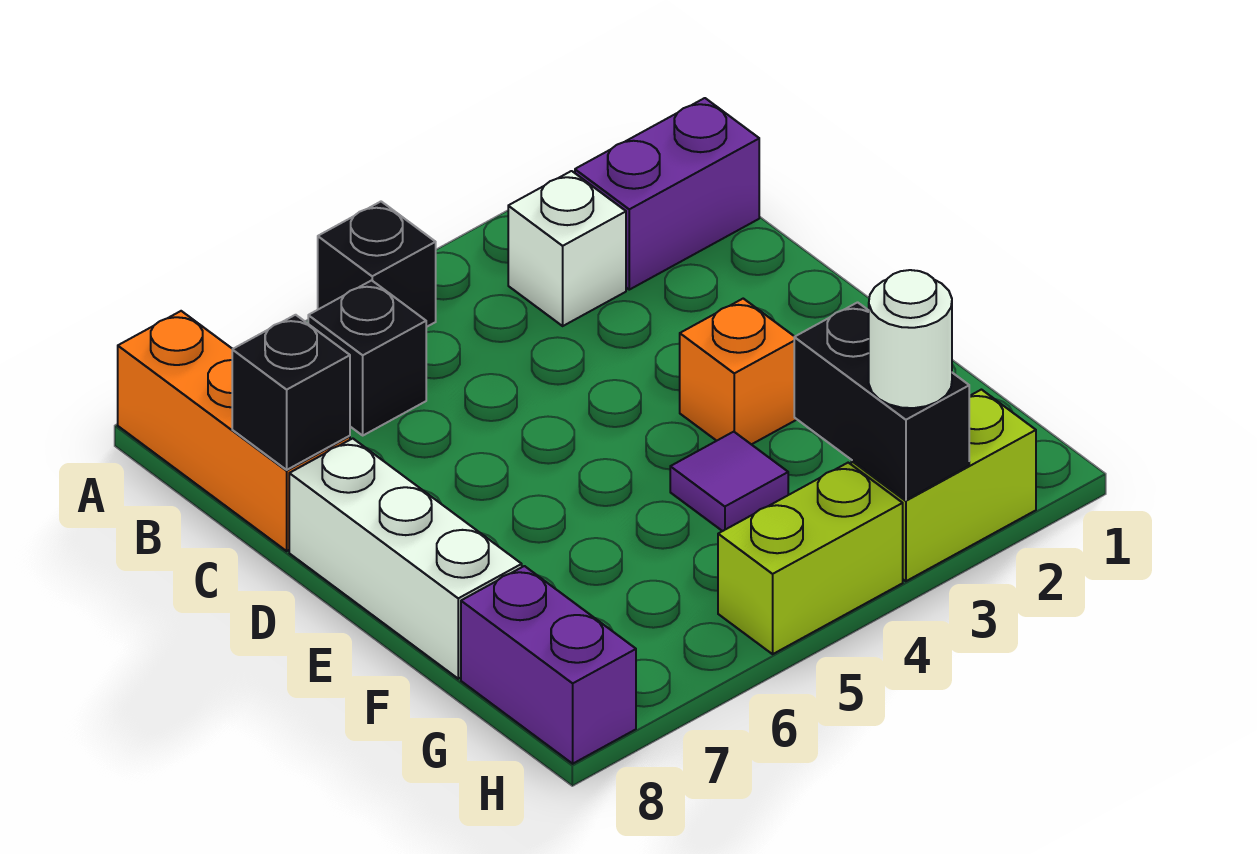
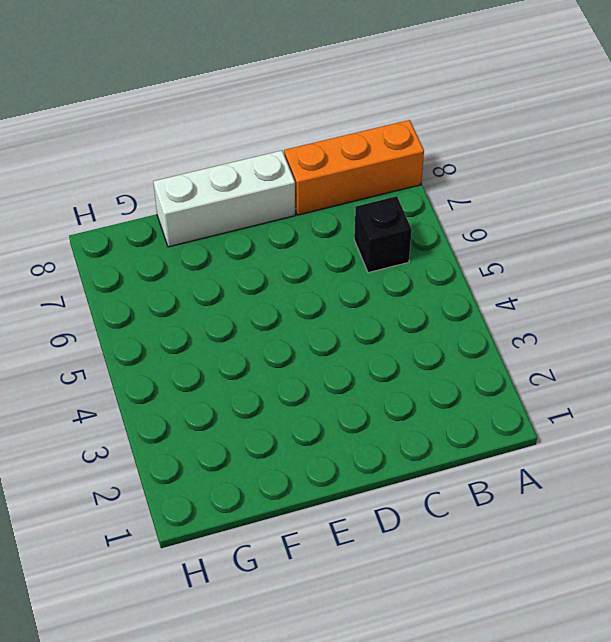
none -> black brick A5 level 1
none -> purple brick B1:B2 level 1
none -> white brick B3 level 1

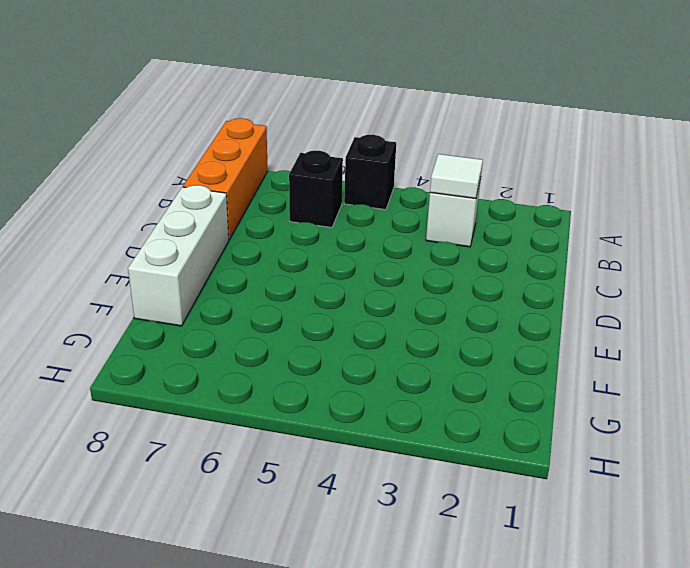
white tile B3 level 2 -> none
none -> purple brick B1:B2 level 1
none -> orange brick E3 level 1
none -> purple tile F4 level 1

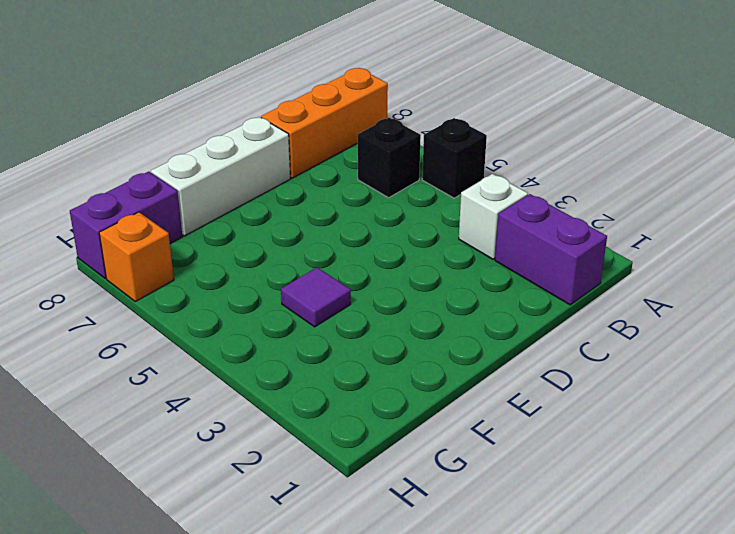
orange brick H7 level 1 -> orange brick E3 level 1
none -> lime brick H2:H3 level 1
none -> lime brick H4:H5 level 1
none -> black brick C8 level 2

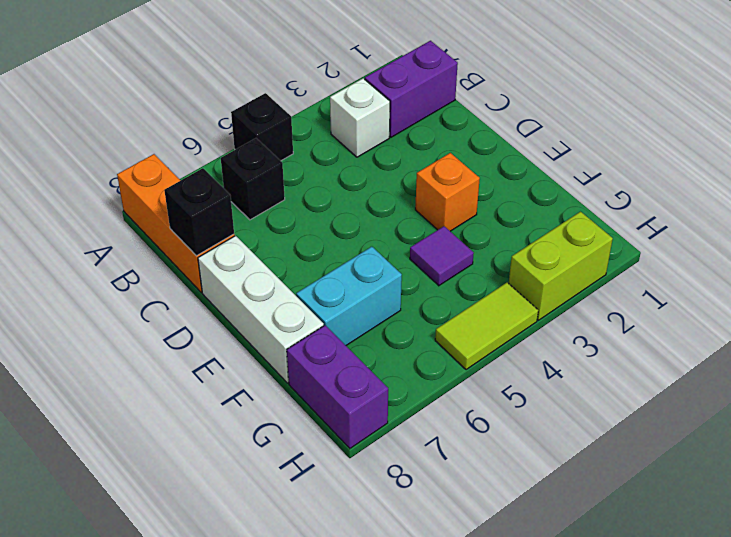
cyan brick F6:F7 level 1 -> none
lime tile H4:H5 level 1 -> lime brick H4:H5 level 1
none -> black brick G3:H3 level 2
none -> white round brick H3 level 3

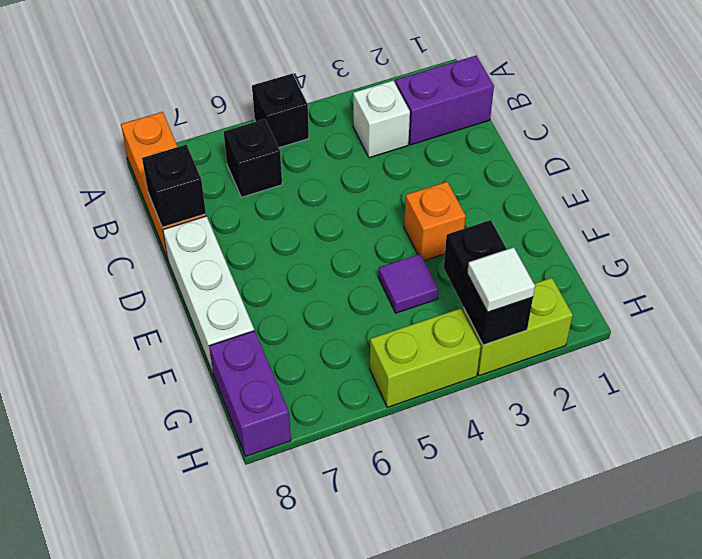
white tile H3 level 3 -> white round brick H3 level 3

